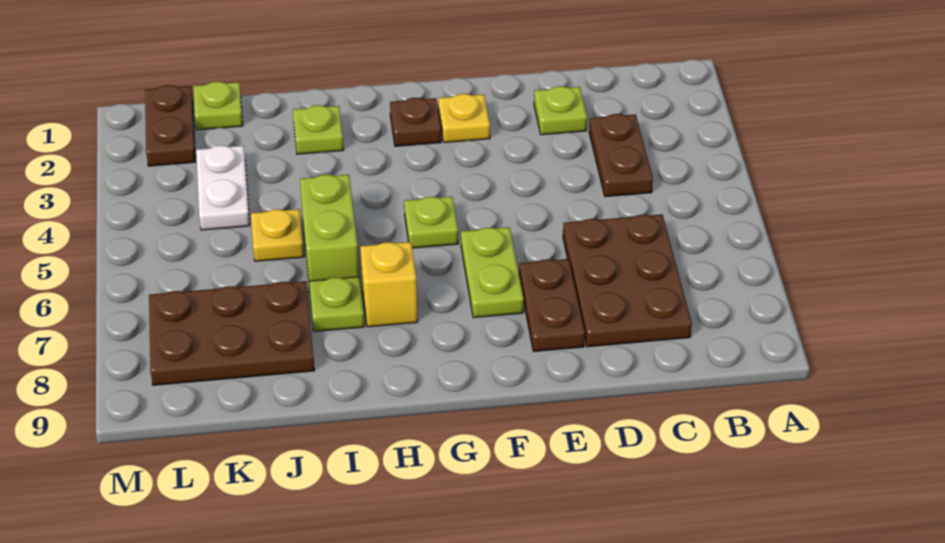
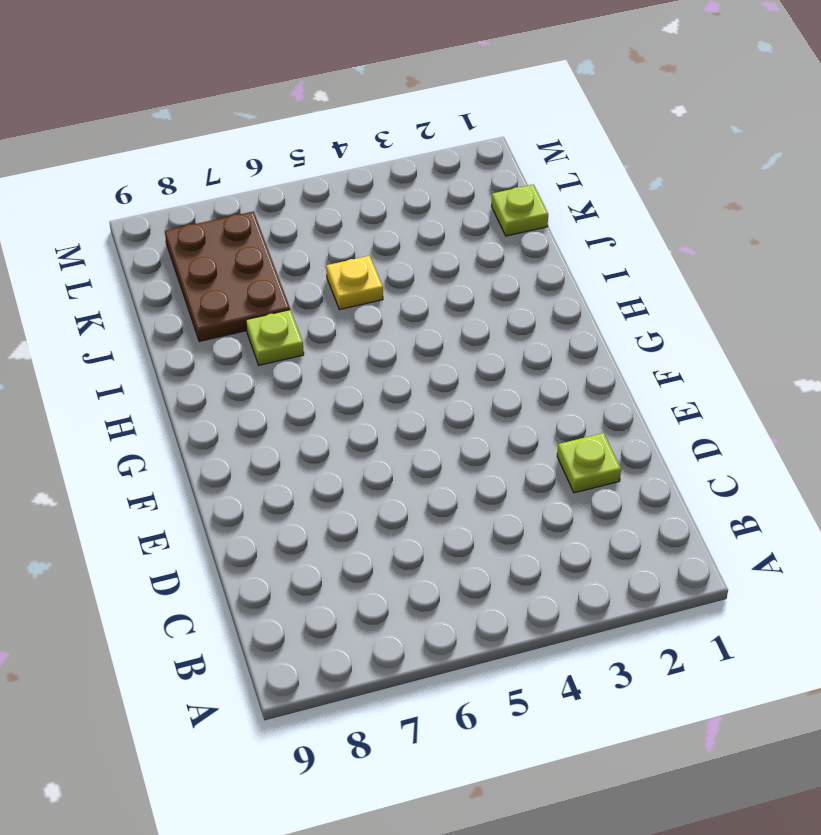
none -> brown plate C3:C4 level 1
none -> brown plate C6:D8 level 1
none -> brown plate E7:E8 level 1

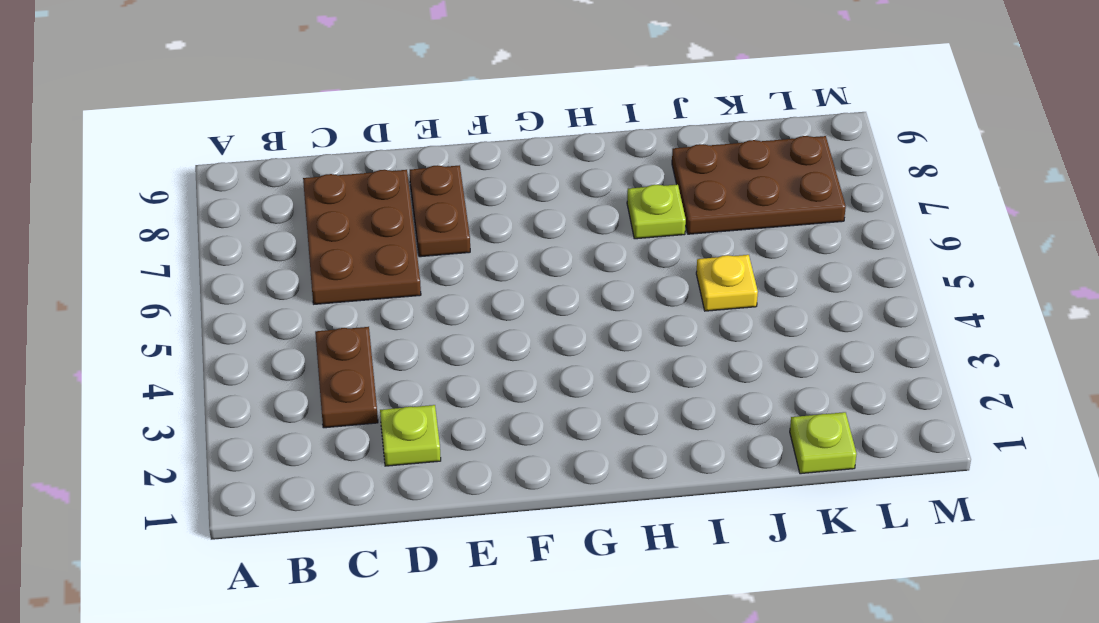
none -> yellow plate F2 level 1
none -> lime plate F6:F7 level 1
none -> brown plate G2 level 1

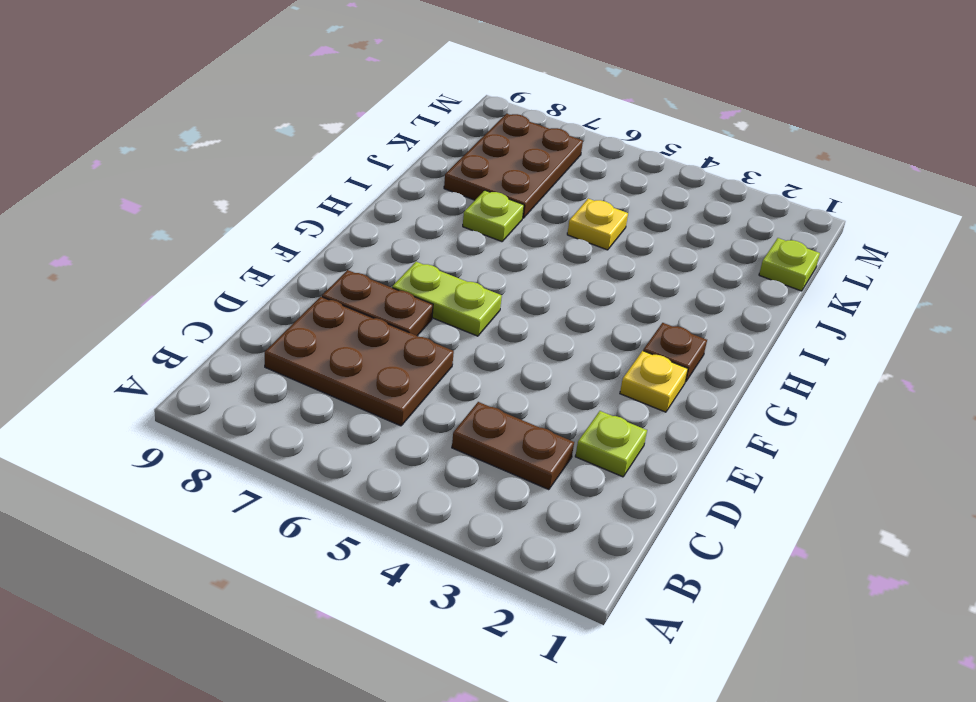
none -> lime plate G5 level 1
none -> yellow brick H7 level 1
none -> lime plate I2 level 1

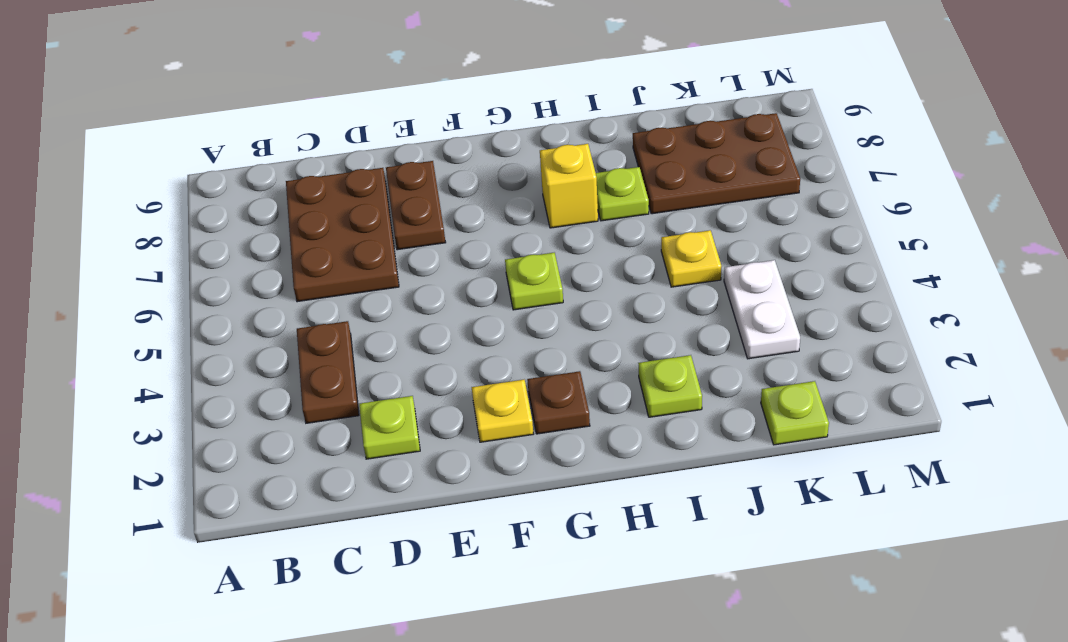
none -> lime plate F6:F7 level 1
none -> lime brick I5:I6 level 1
none -> brown plate L1:L2 level 1

